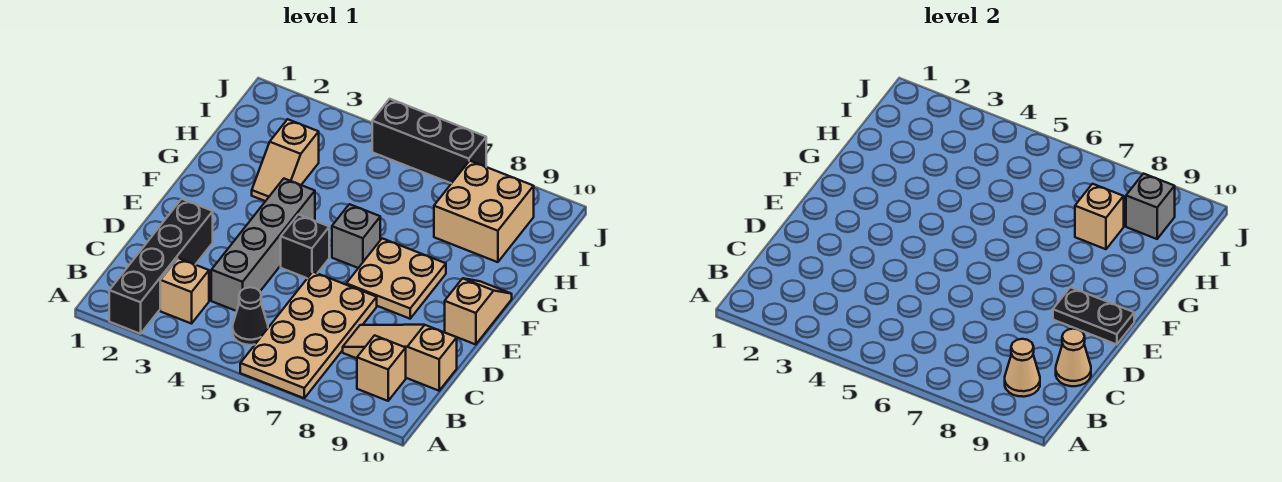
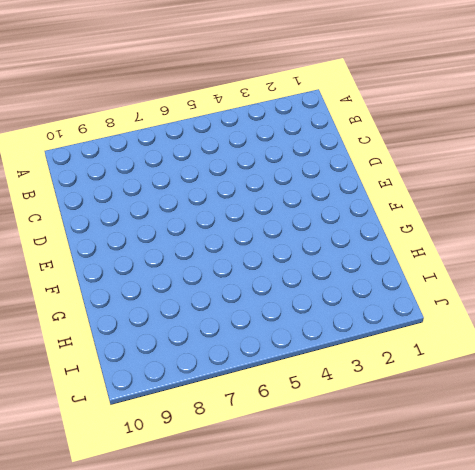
none -> black brick A2:D2 level 1
none -> tan plate A6:D7 level 1
none -> tan brick B3 level 1

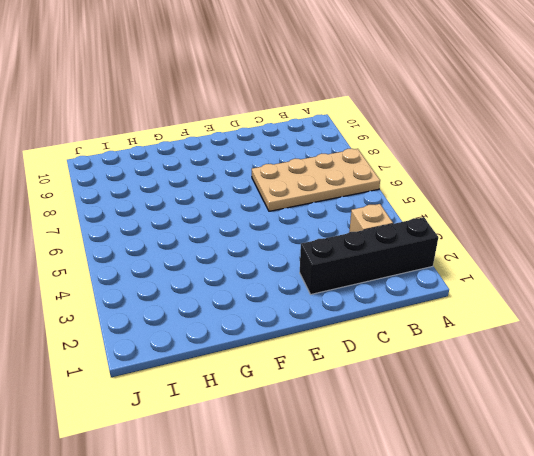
none -> black cone B5 level 1
none -> tan brick B9 level 1
none -> grey brick C4:F4 level 1

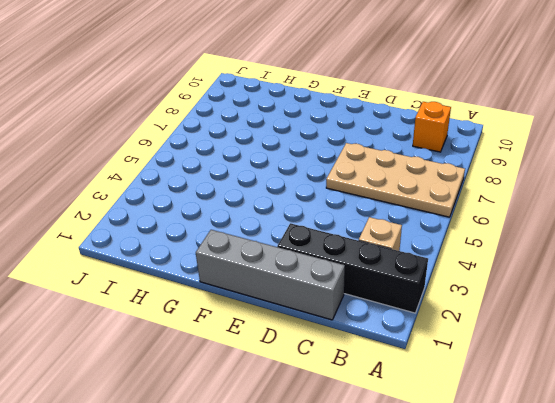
orange brick B9 level 1 -> tan brick B9 level 1
grey brick C1:F1 level 1 -> grey brick C4:F4 level 1
none -> black cone B5 level 1
none -> tan slope C8:C10 level 1 top 10
none -> black brick E5 level 1

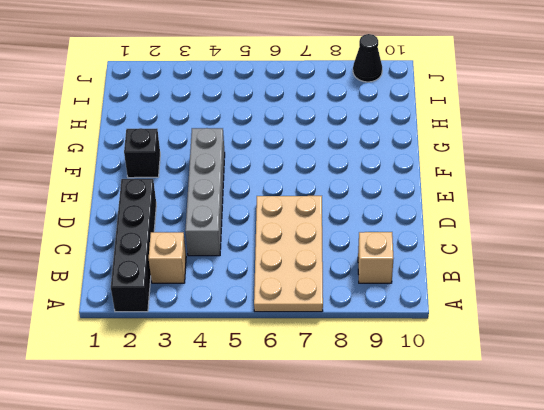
black brick F2 level 1 -> black brick E5 level 1
black cone J9 level 1 -> black cone B5 level 1
none -> tan slope C8:C10 level 1 top 10
none -> tan plate E7:F8 level 1
none -> tan slope E10:F10 level 1 top E

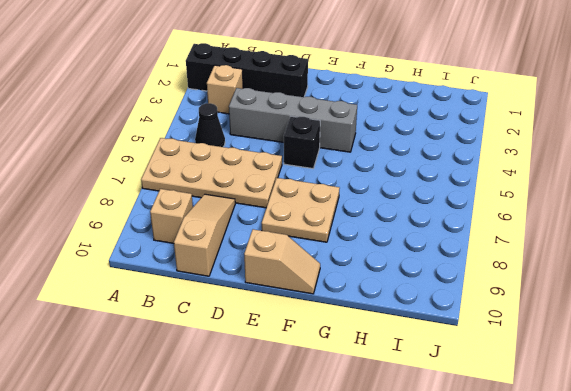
none -> grey brick F6 level 1
none -> tan slope G3:H3 level 1 top H
none -> tan brick H8:I9 level 1

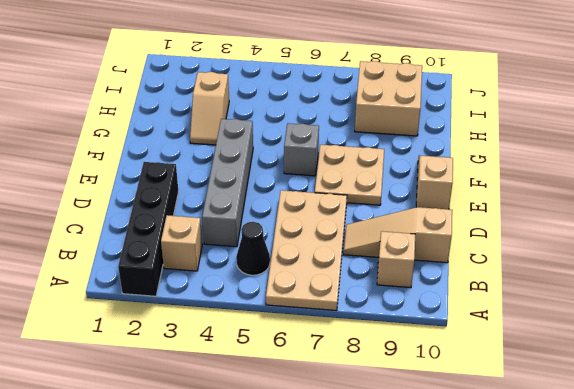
none -> black brick E5 level 1
none -> black brick J5:J7 level 1
none -> tan cone B9 level 2

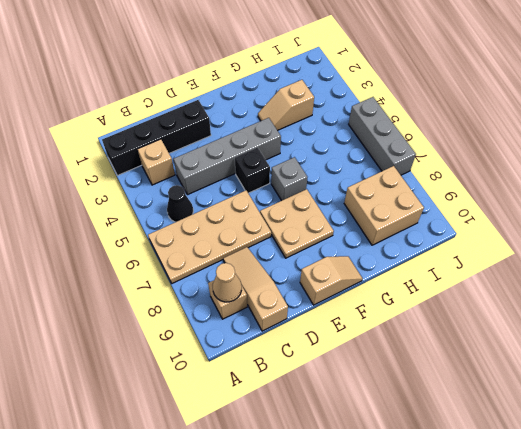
grey brick J5:J7 level 1 -> black brick J5:J7 level 1
none -> tan cone C10 level 2
none -> black plate E9:E10 level 2
none -> tan brick H8 level 2

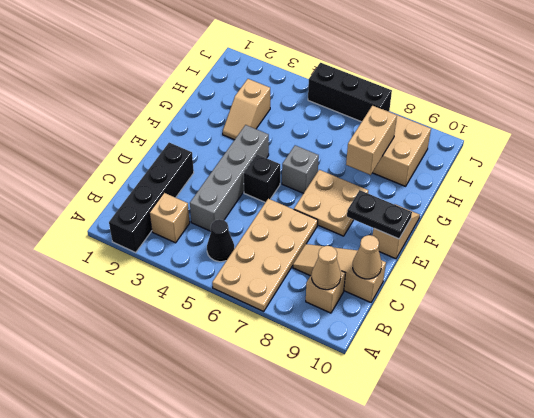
tan brick G8:H8 level 2 -> tan brick H8 level 2
none -> grey brick I9 level 2

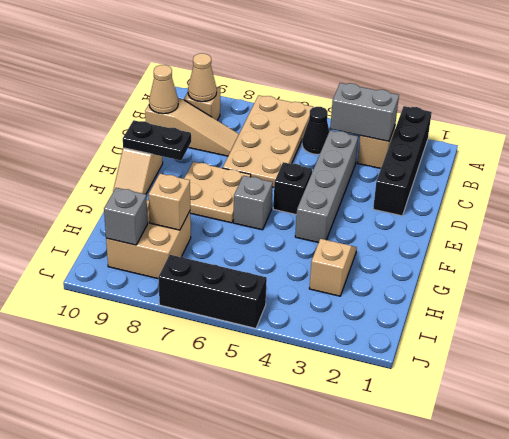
grey brick B3:B4 level 2 -> none

